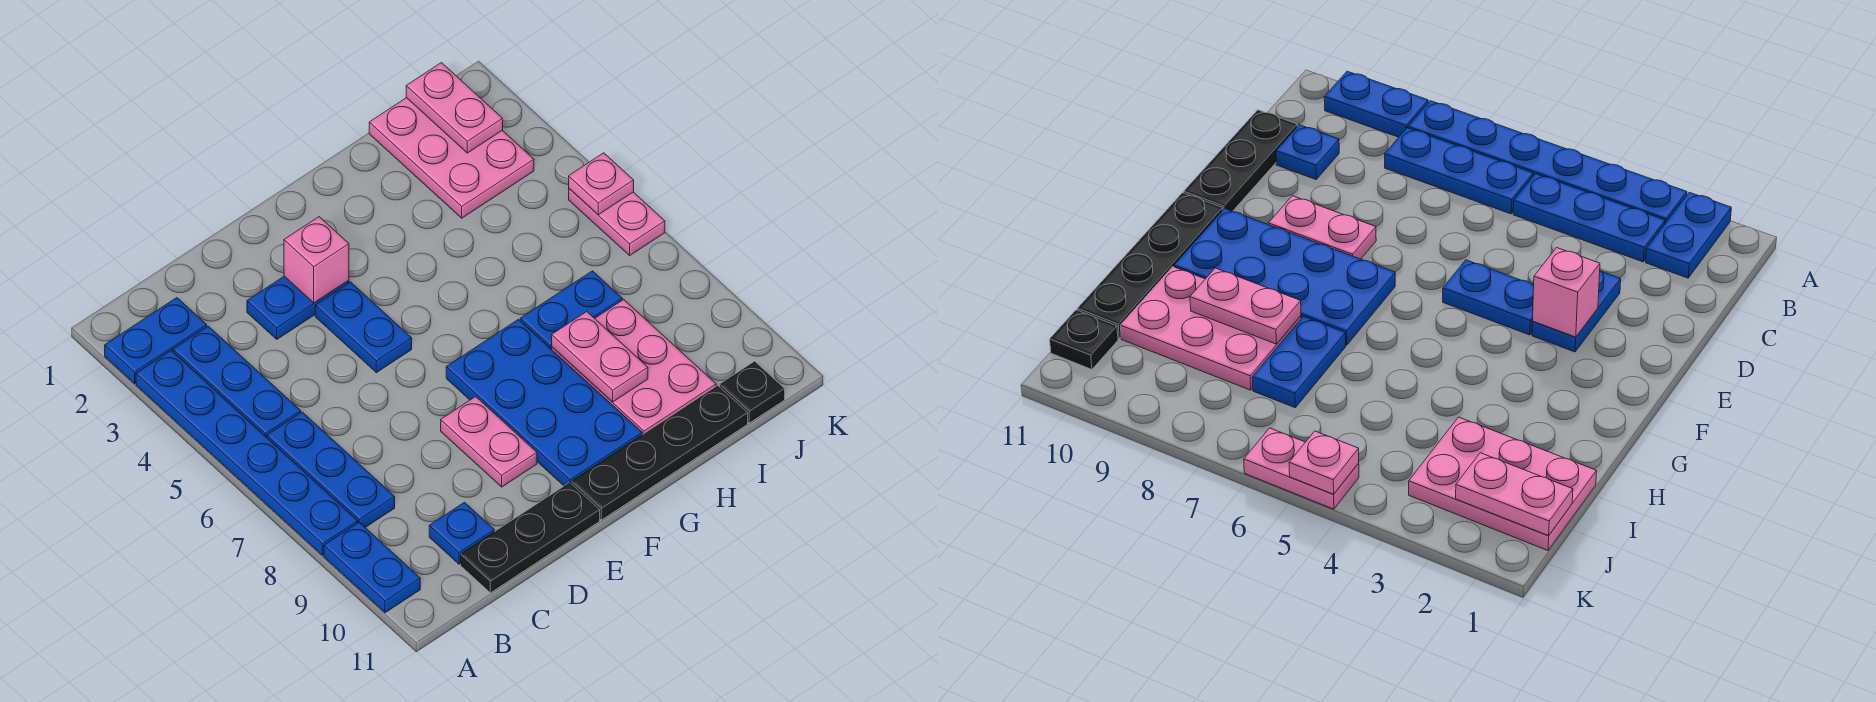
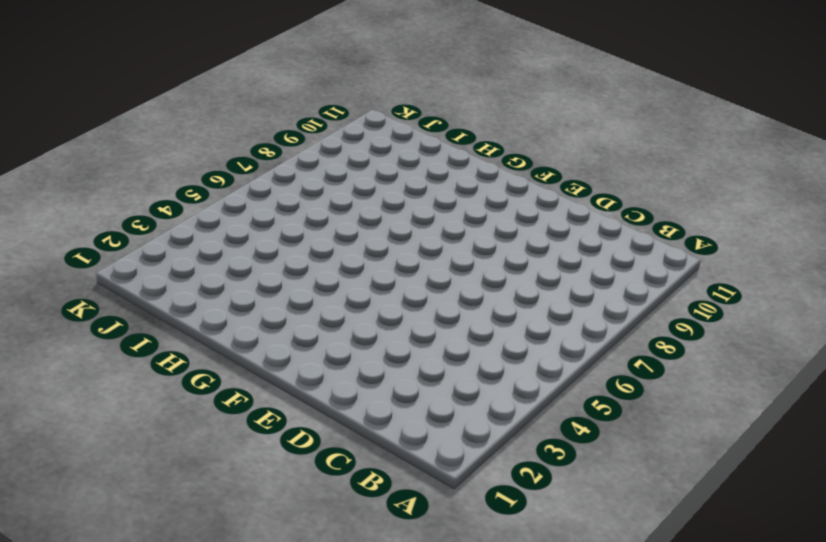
none -> blue plate A2:B2 level 1
none -> blue plate A3:A8 level 1
none -> blue plate A9:A10 level 1

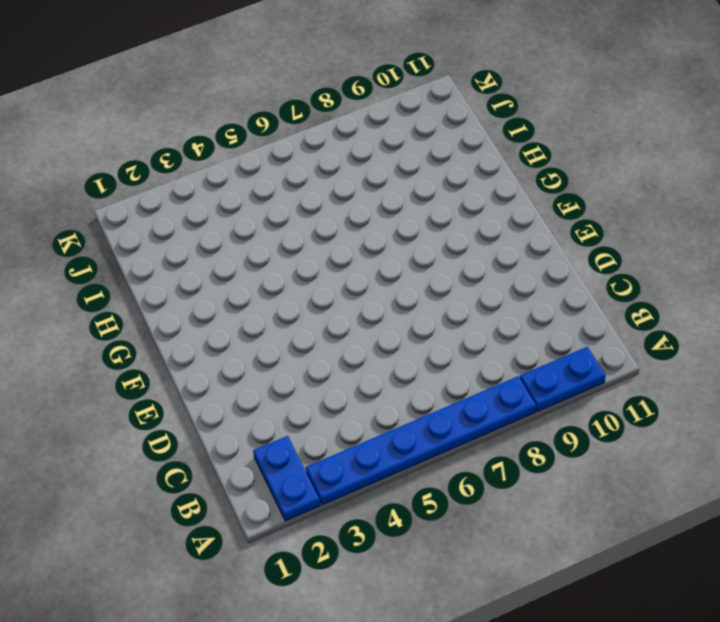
none -> blue plate B3:B5 level 1
none -> blue plate B6:B8 level 1
none -> blue plate C10 level 1

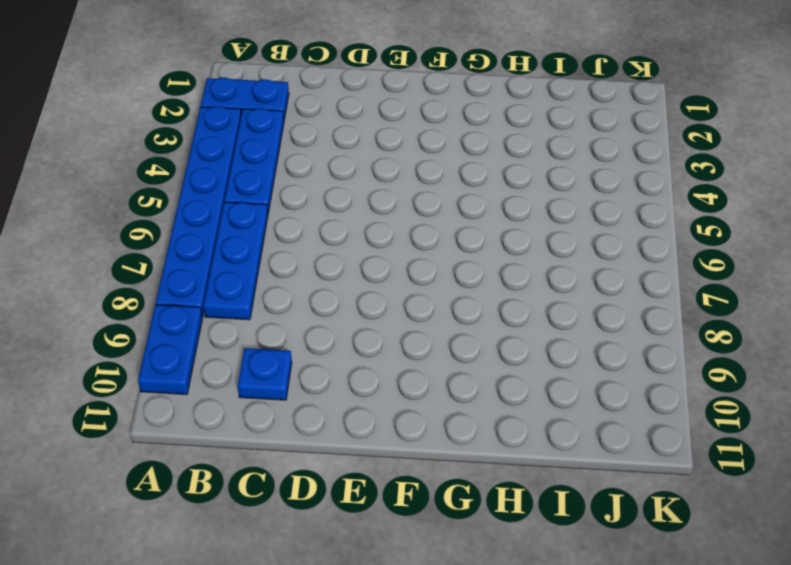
none -> black plate C11:E11 level 1
none -> blue plate D3:E3 level 1
none -> blue plate E4:E5 level 1

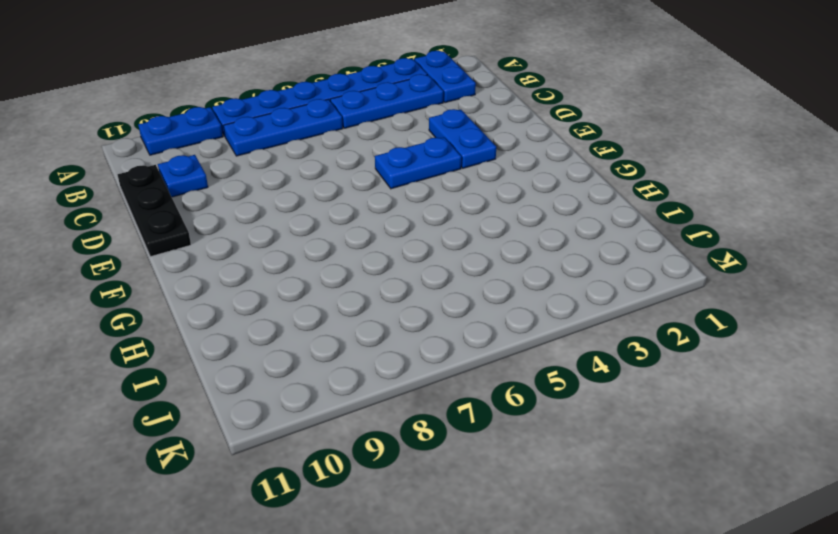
none -> pink plate E8:E9 level 1
none -> blue plate F7:G10 level 1
none -> black plate F11:I11 level 1

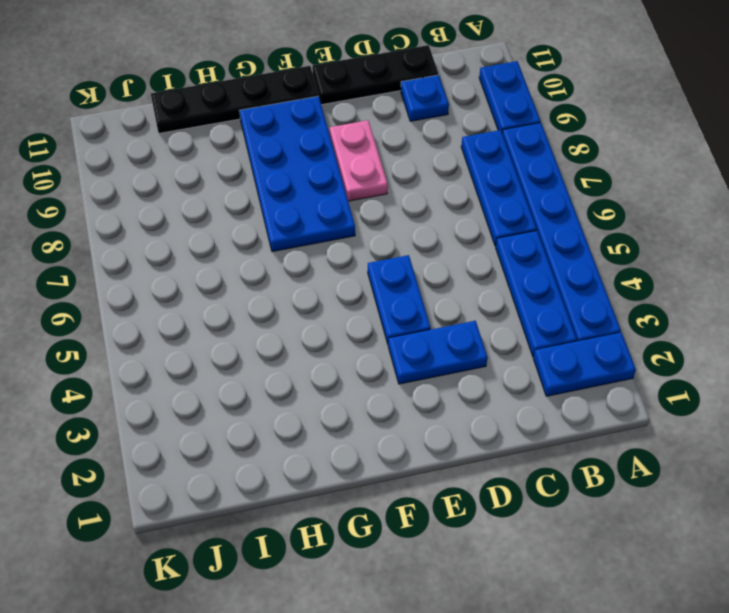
none -> blue plate H7:I7 level 1
none -> pink plate H8:I10 level 1
none -> pink plate I1:J3 level 1

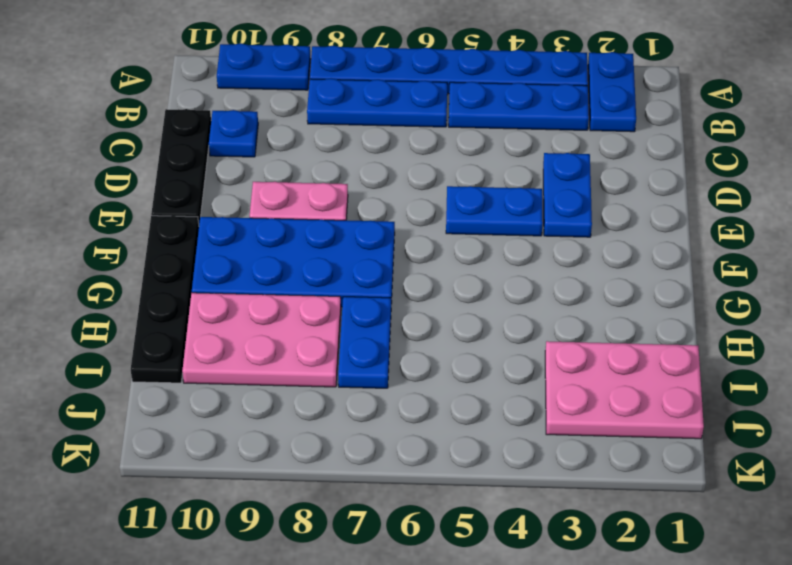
none -> black plate J11 level 1
none -> pink plate K5:K6 level 1
none -> pink brick E3 level 2

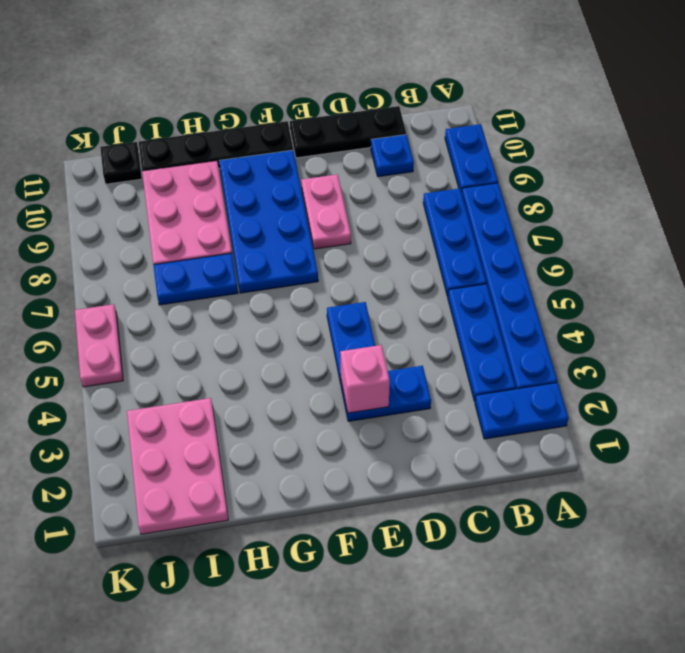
none -> pink plate H8:H9 level 2
none -> pink plate J1:J2 level 2
none -> pink plate K5 level 2

